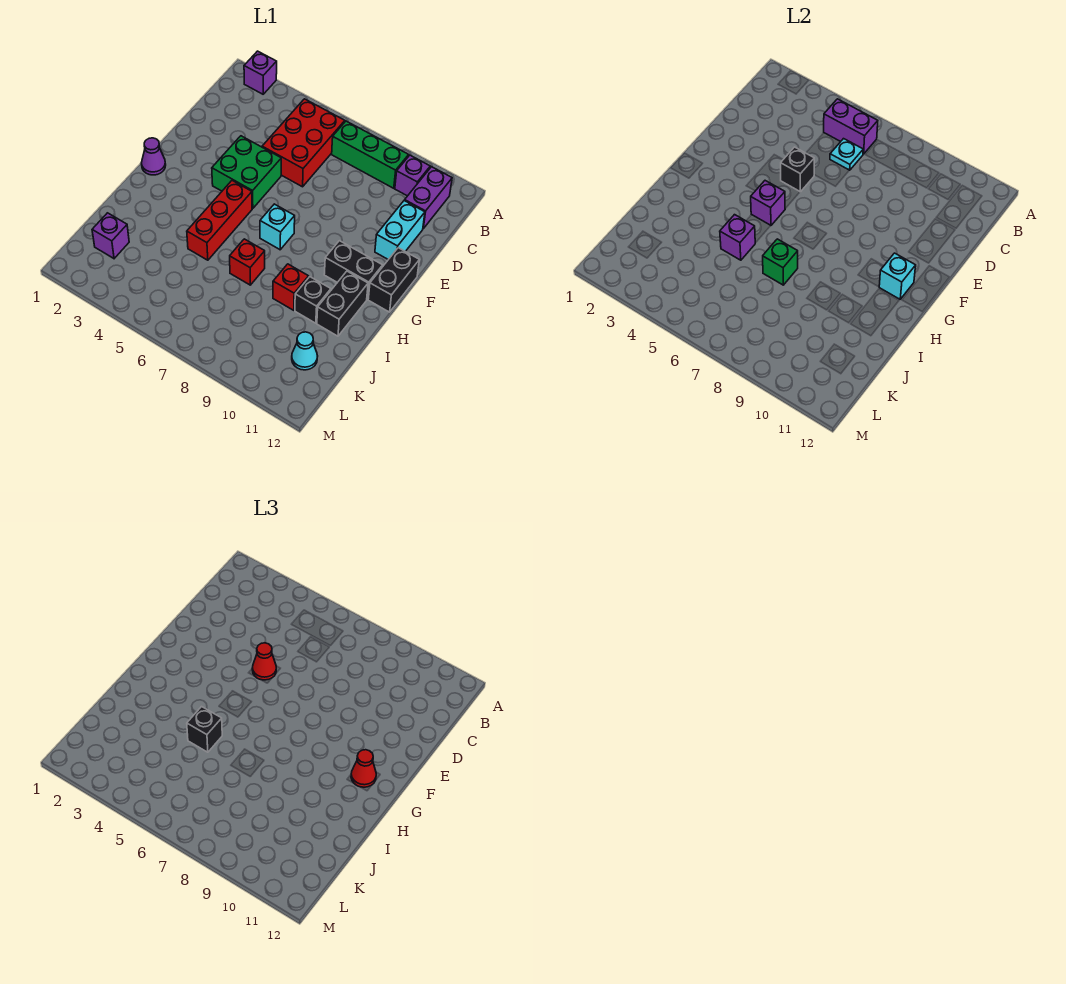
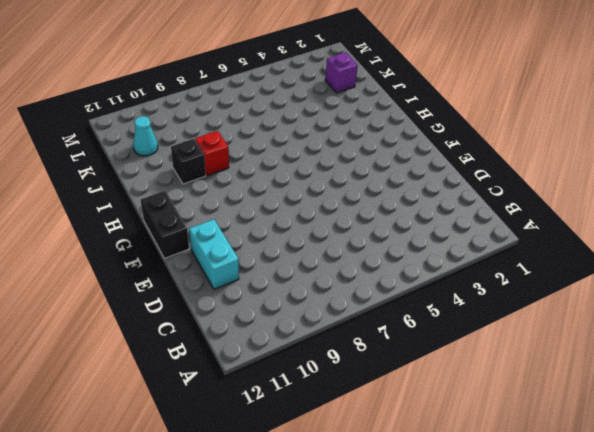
none -> purple brick A2 level 1
none -> red brick B5:D6 level 1
none -> green brick B7:B9 level 1

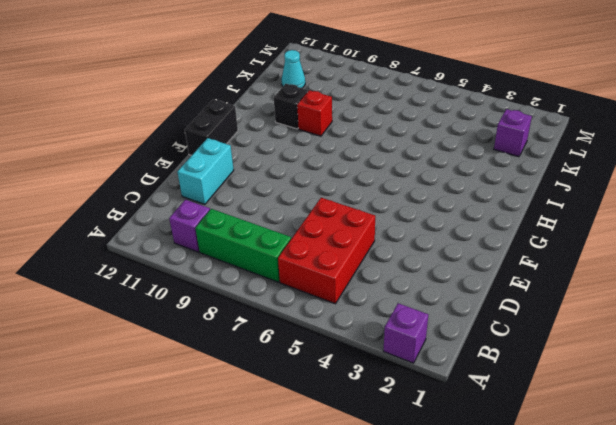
none -> purple brick B11:C11 level 1
none -> green brick E4:F5 level 1
none -> purple cone G1 level 1

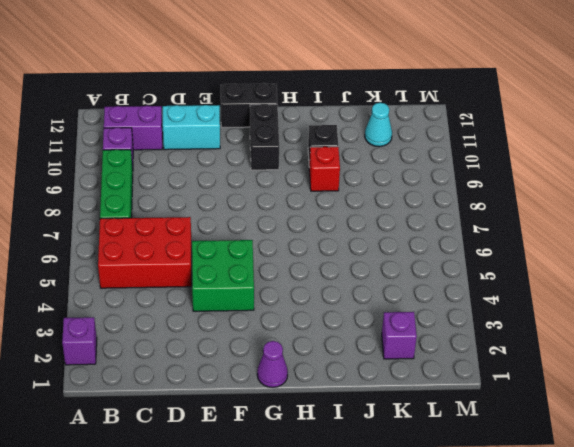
none -> red brick G5:I5 level 1
none -> cyan brick G7 level 1
none -> black brick H11:I11 level 1

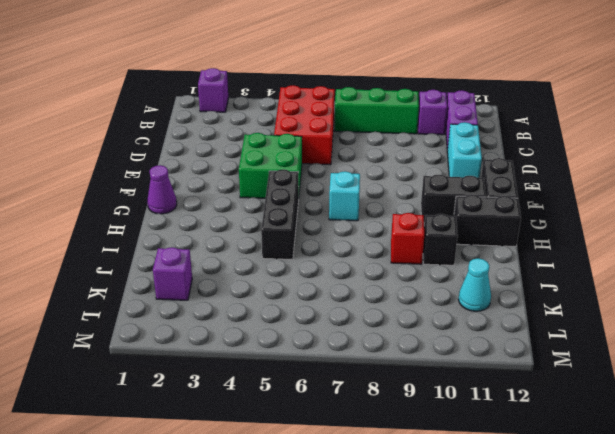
black brick G5:I5 level 1 -> red brick G5:I5 level 1
black brick H11:H12 level 1 -> black brick H11:I11 level 1
none -> red brick I7 level 1
none -> purple brick B5:B6 level 2
none -> cyan plate C6 level 2

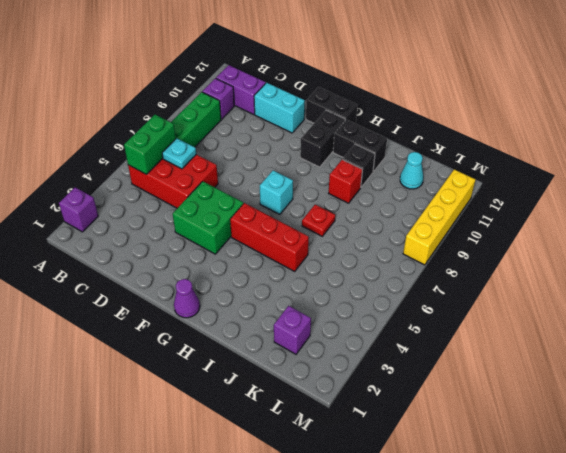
green brick B5:B6 level 2 -> purple brick B5:B6 level 2
red plate I7 level 1 -> red brick I7 level 1
yellow brick M8:M11 level 1 -> none
none -> black brick E5 level 2
none -> purple brick G5 level 2
none -> cyan brick G11 level 2

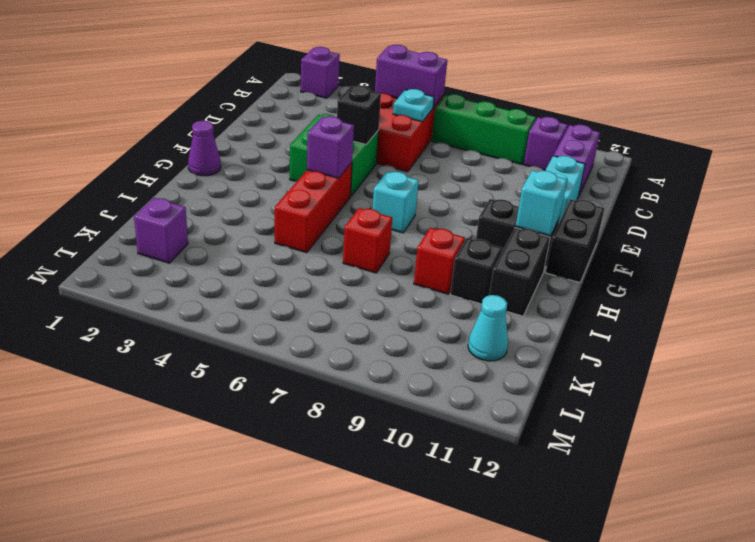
none -> purple brick I5 level 2
none -> green brick I7 level 2
none -> red cone E5 level 3

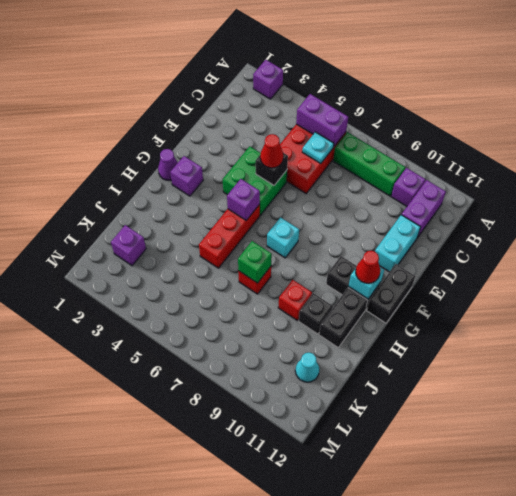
purple brick G2 level 1 -> purple brick I5 level 2
none -> black brick I5 level 3

